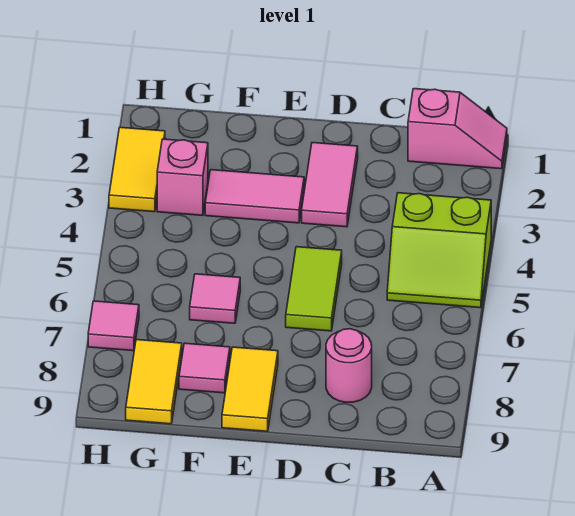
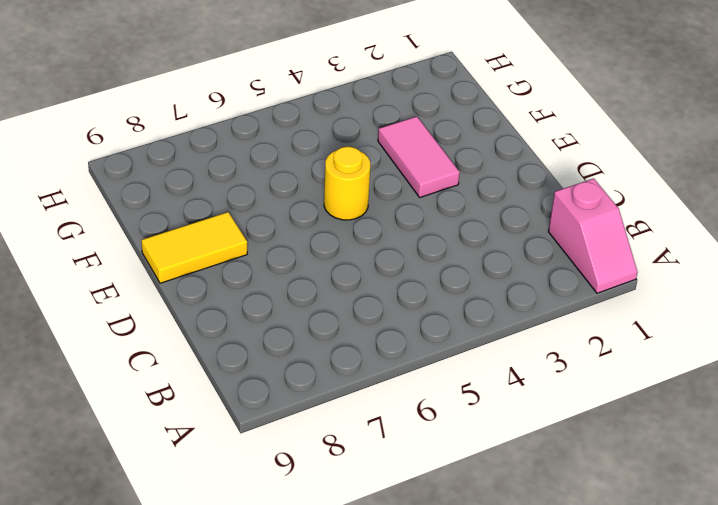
yellow round brick E5 level 1 -> none
none -> lime slope A4:B5 level 1 top 4
none -> pink round brick C8 level 1
none -> pink tile D2:D3 level 1

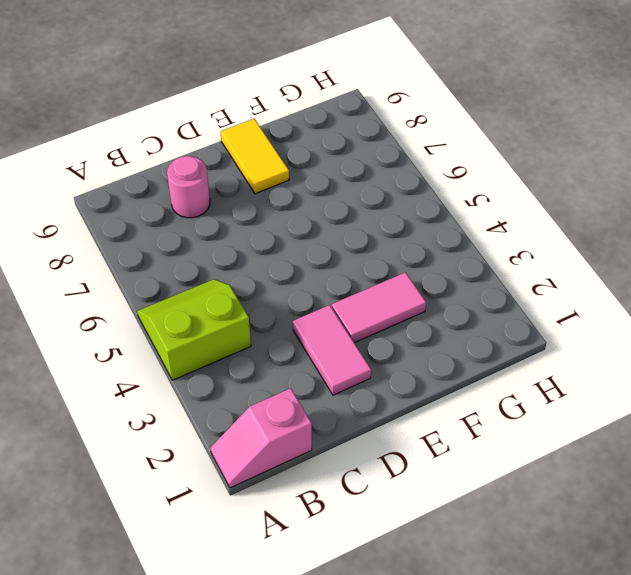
none -> lime tile D5:D6 level 1
none -> pink tile F6 level 1
none -> pink tile F8 level 1

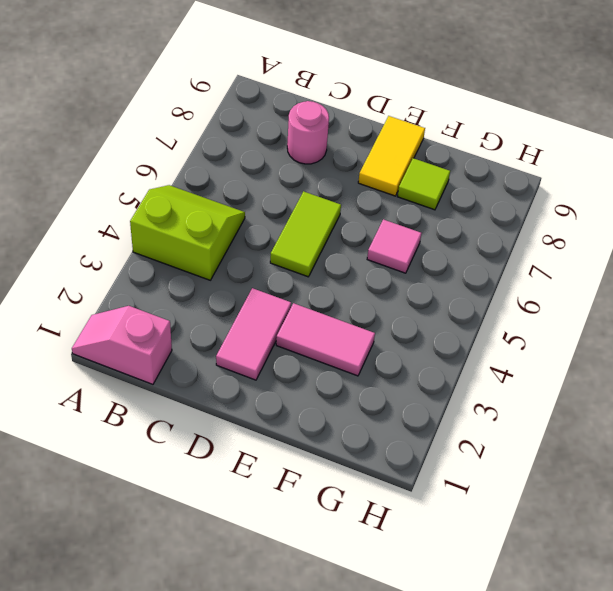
lime tile F8 level 1 -> pink tile F8 level 1
none -> pink brick G3 level 1
none -> yellow tile G8:G9 level 1
none -> yellow tile H2:H3 level 1

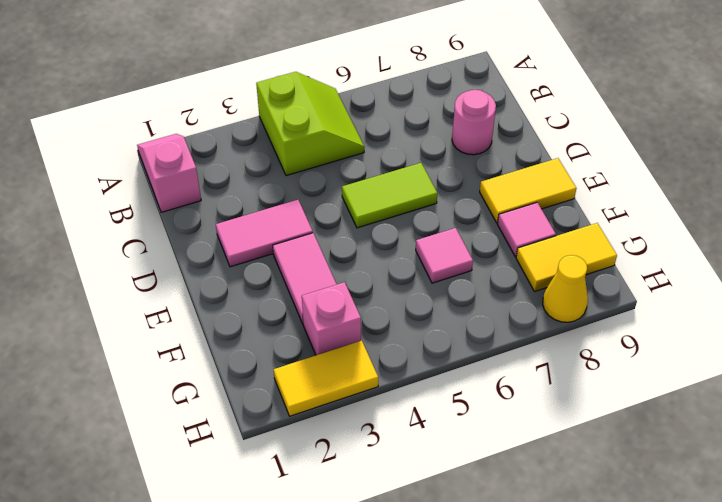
yellow cone H8 level 1 -> none
none -> pink tile H7 level 1

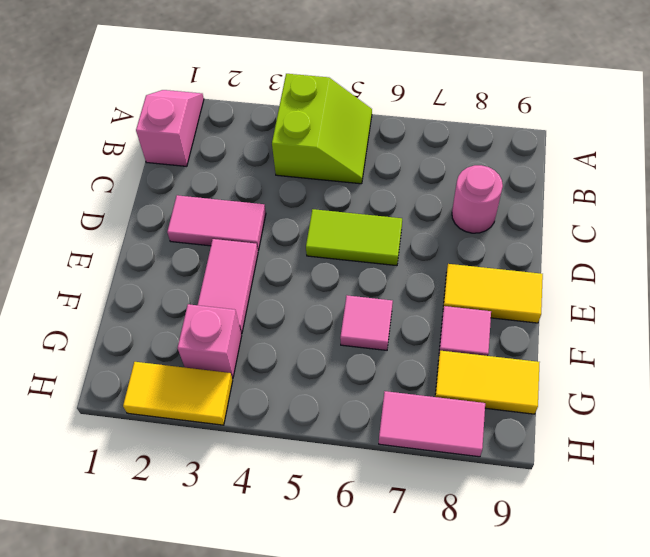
pink tile H7:H8 level 1 -> pink tile H7 level 1

